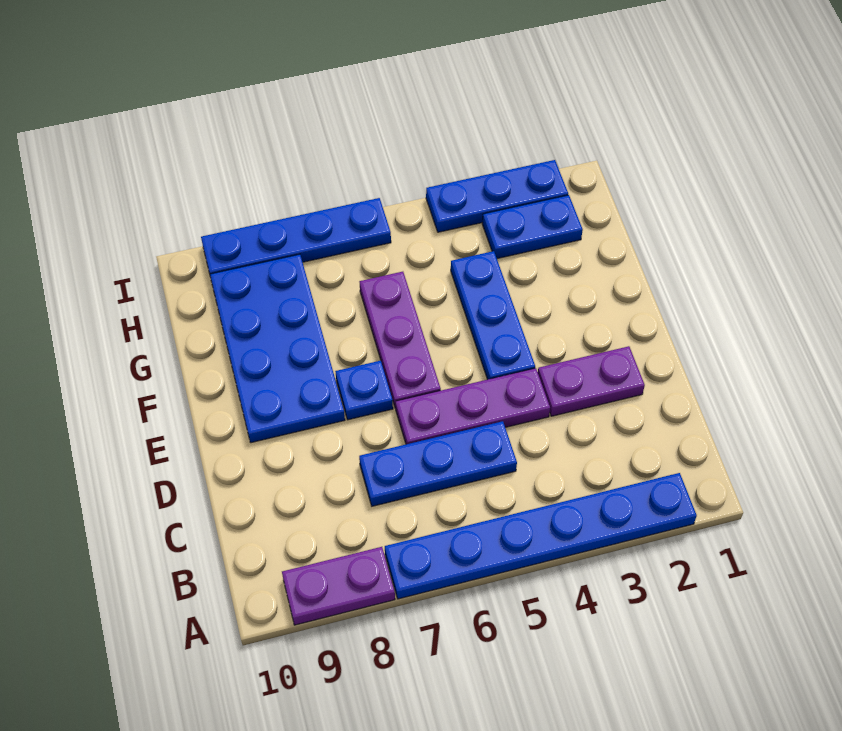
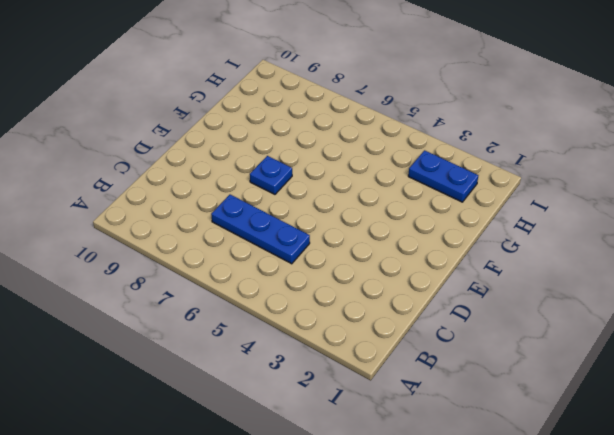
none -> blue plate A2:A7 level 1
none -> purple plate A8:A9 level 1
none -> purple plate D2:D3 level 1

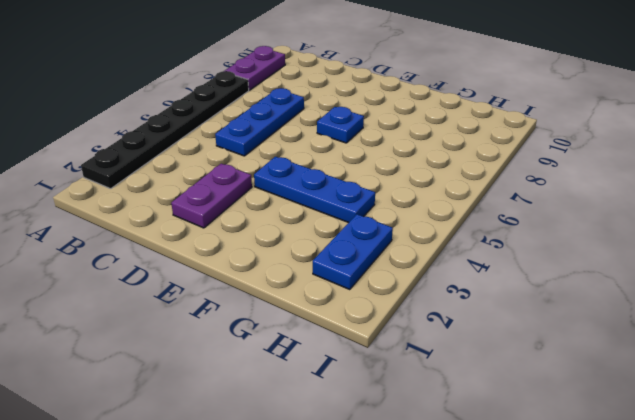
black plate A2:A7 level 1 -> blue plate A2:A7 level 1
none -> purple plate D4:D6 level 1
none -> purple plate E6:G6 level 1
none -> blue plate E8:H9 level 1

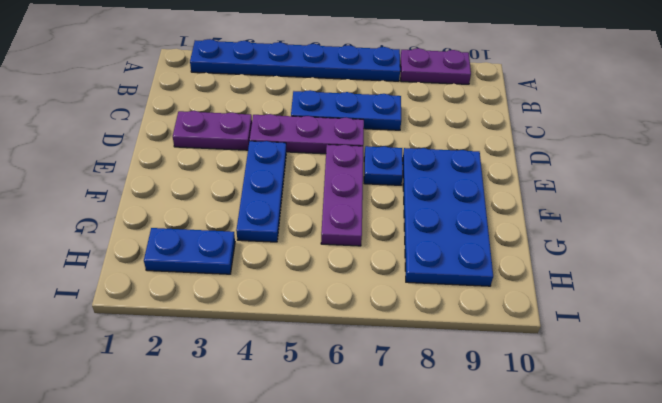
none -> blue plate I2:I4 level 1
none -> blue plate I6:I9 level 1

